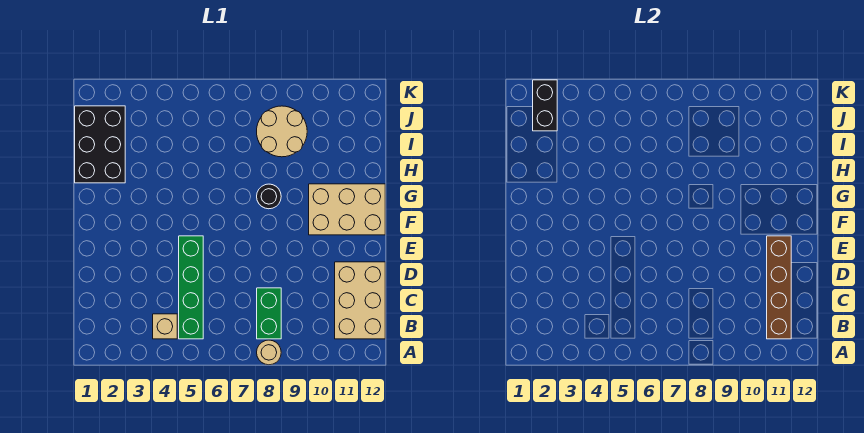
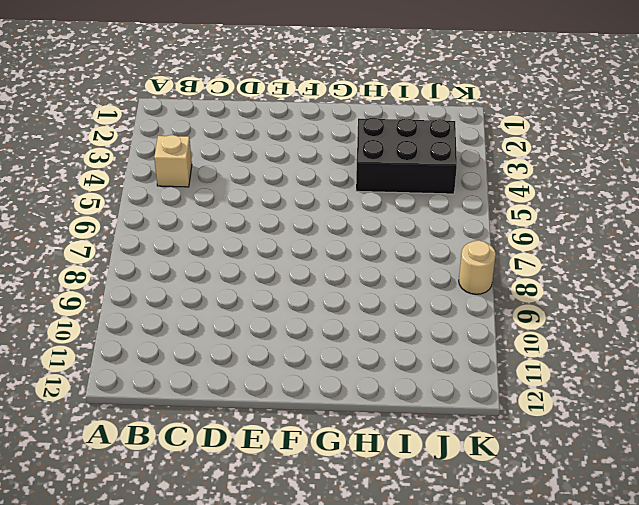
black brick H3:J4 level 1 -> black brick H1:J2 level 1
tan round brick K8 level 1 -> tan round brick A8 level 1
none -> green brick B5:E5 level 1
none -> green brick B8:C8 level 1

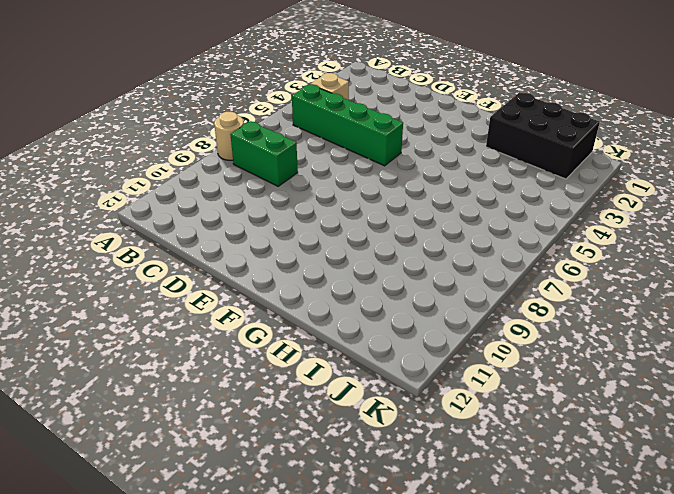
none -> tan brick B11:D12 level 1
none -> tan brick F10:G12 level 1

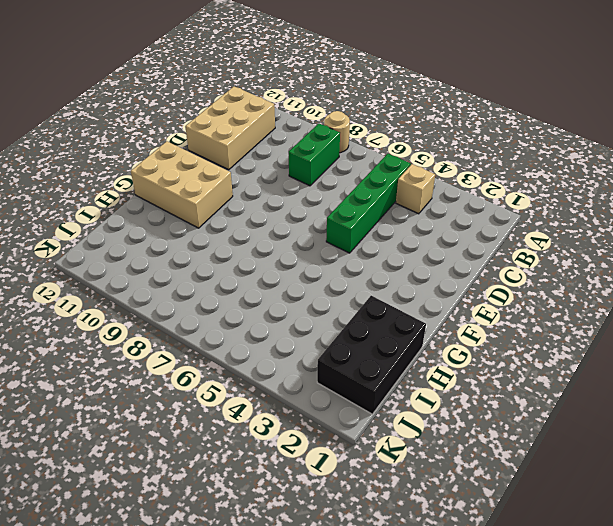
none -> black round brick G8 level 1
none -> tan round brick I8:J9 level 1

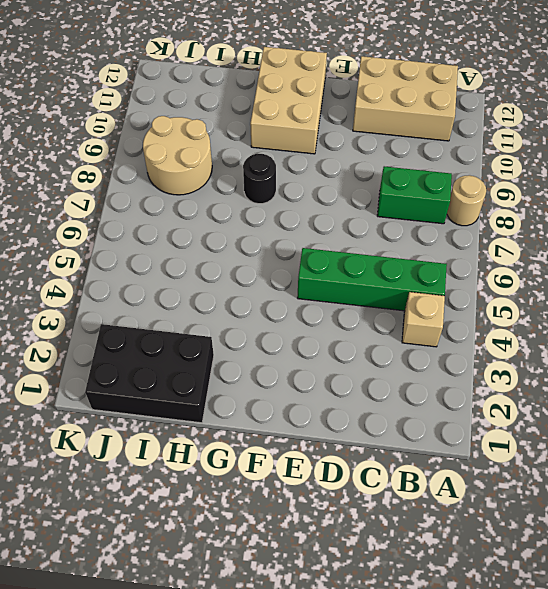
none -> brown brick B11:E11 level 2
none -> black brick J2:K2 level 2

